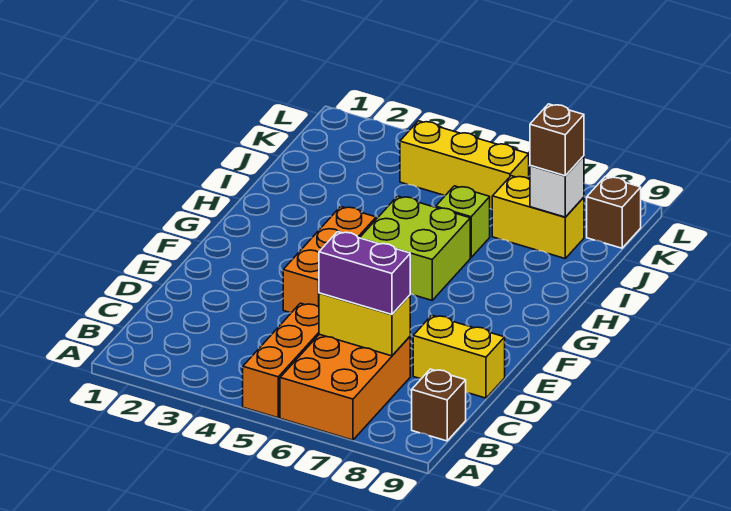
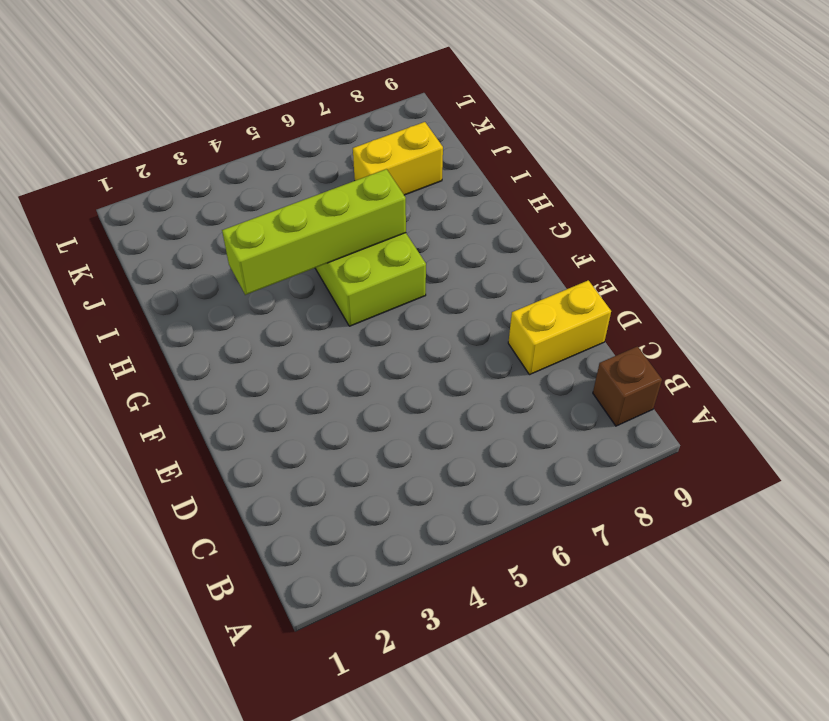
lime brick H3:H6 level 2 -> none
none -> orange brick A5:C5 level 1
none -> orange brick A6:C7 level 1
none -> orange brick E4:G4 level 1

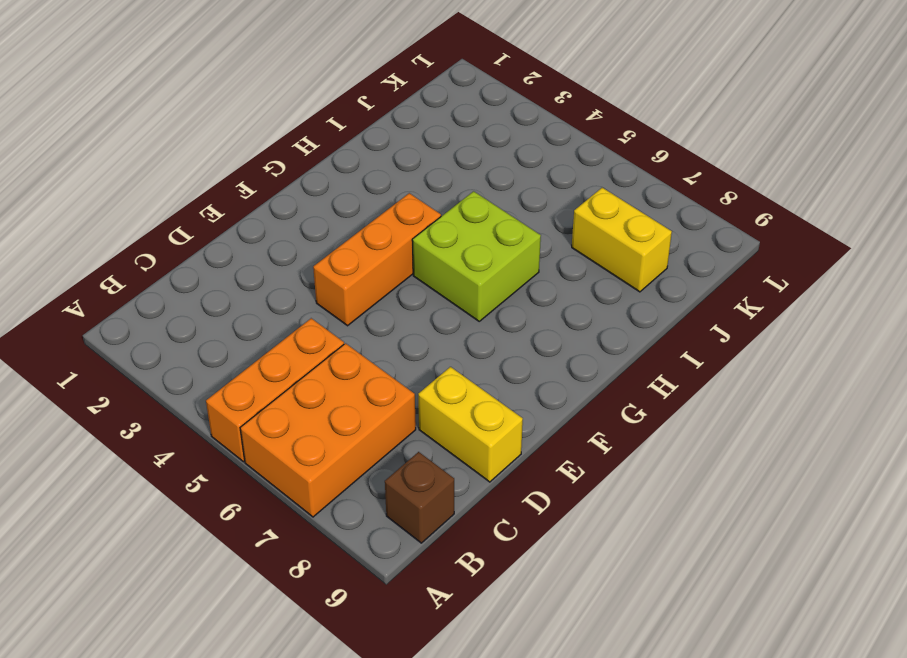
none -> lime brick I6 level 1
none -> yellow brick K4:K6 level 1
none -> brown brick K9 level 1

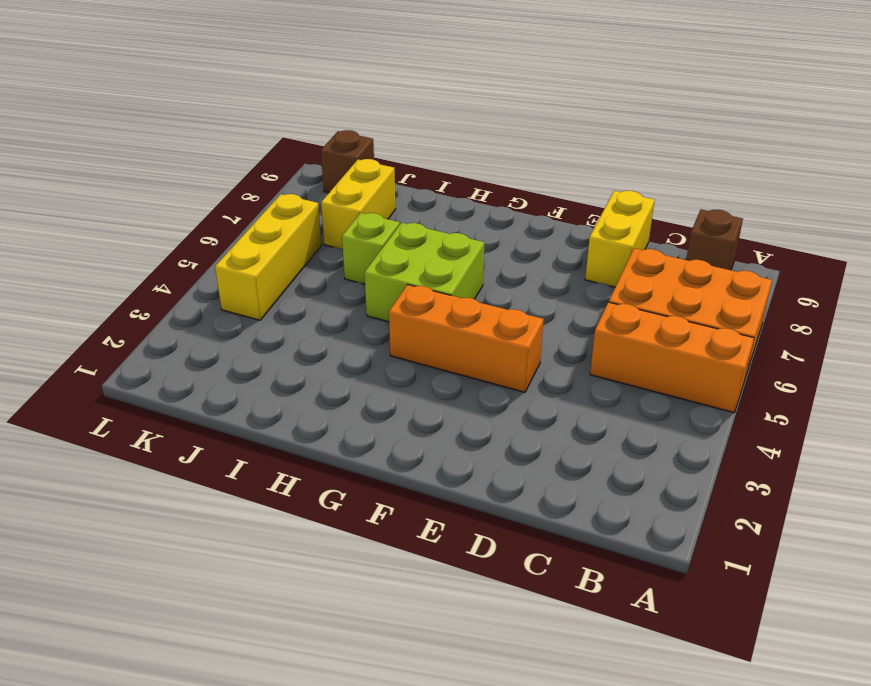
none -> yellow brick C6:C7 level 2
none -> white brick J8 level 2
none -> purple brick C6:C7 level 3

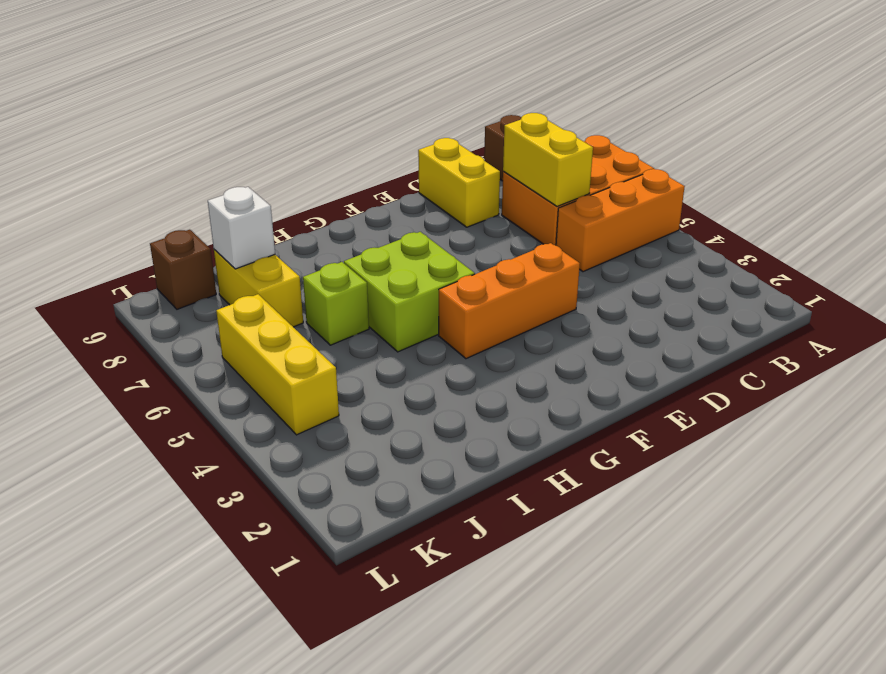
none -> purple brick C6:C7 level 3
none -> brown brick J8 level 3

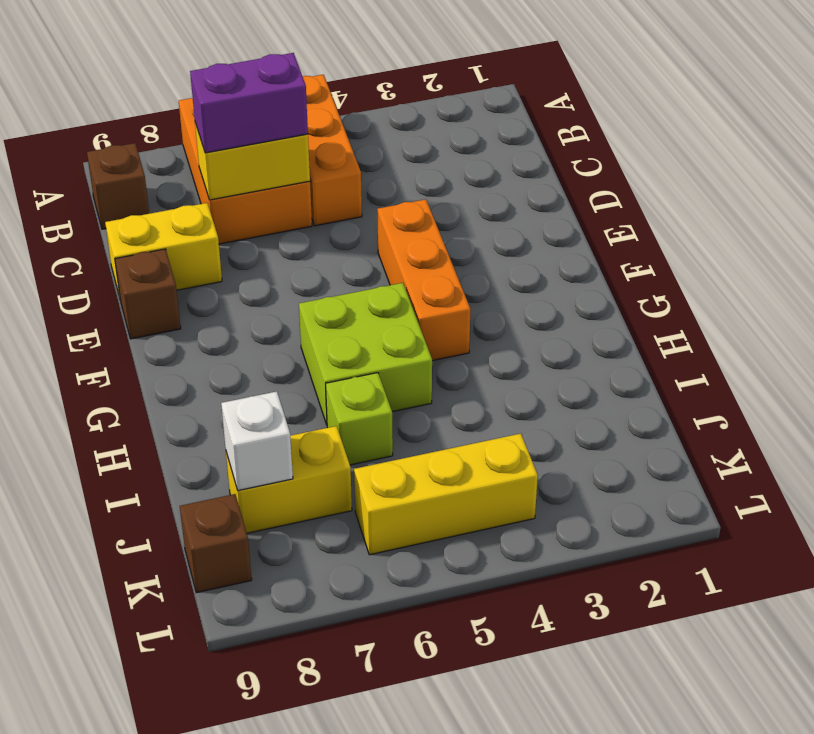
brown brick E9 level 1 -> brown brick J8 level 3

